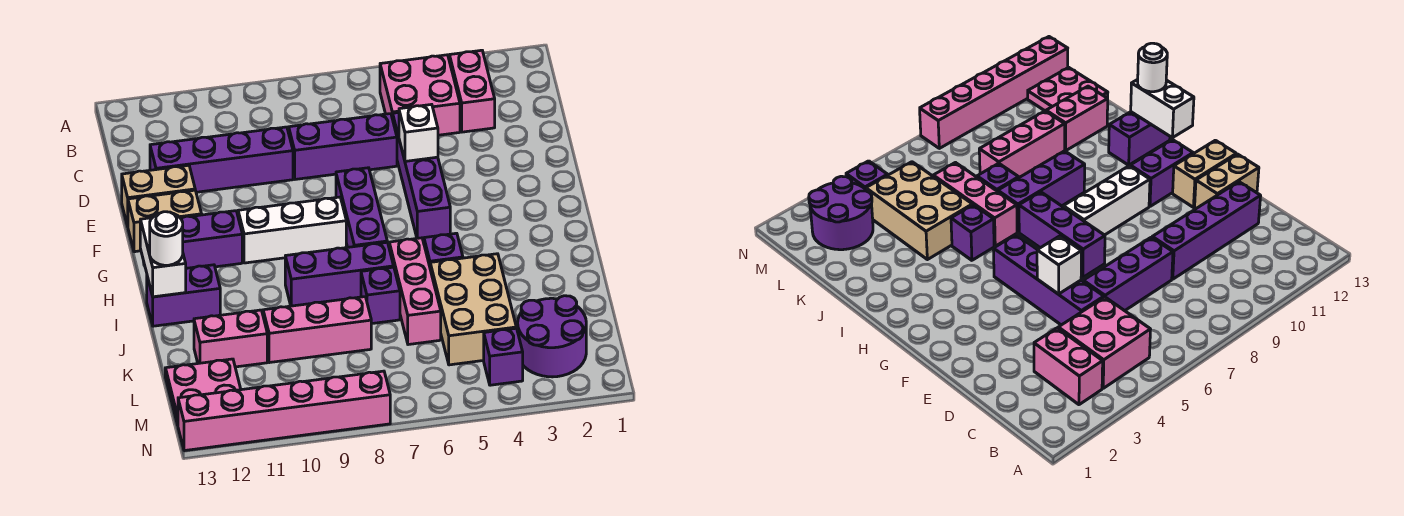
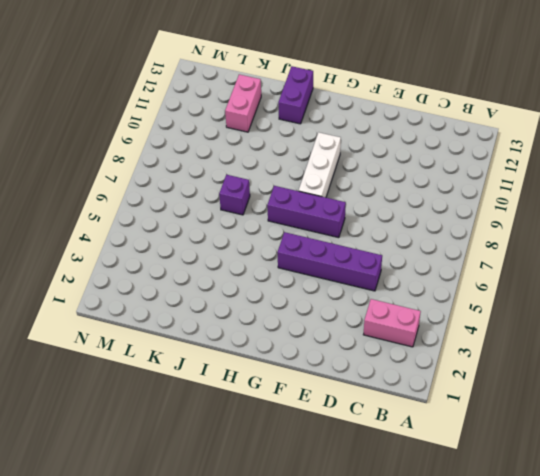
none -> pink brick B4:C5 level 1
none -> purple brick D6:D8 level 1
none -> purple brick D9:D12 level 1

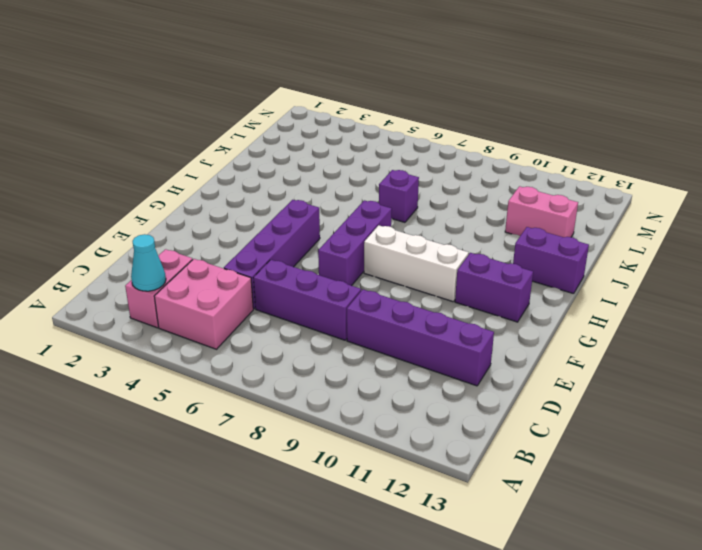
cyan cone B3 level 2 -> none
none -> tan brick E12:E13 level 1
none -> tan brick F12:F13 level 1
none -> purple brick I5 level 1

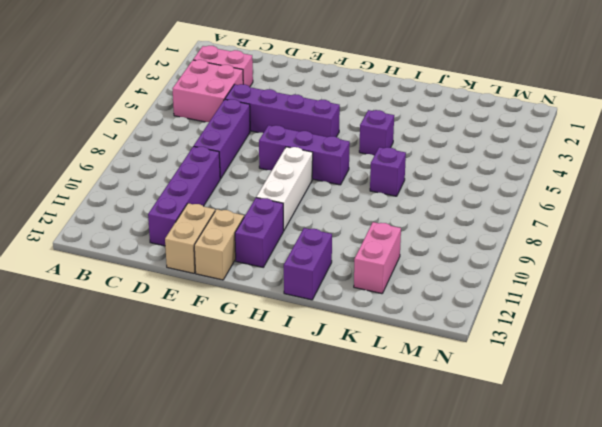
none -> pink brick I6:K6 level 1
none -> purple brick I7:I9 level 1
none -> tan brick J4:L5 level 1

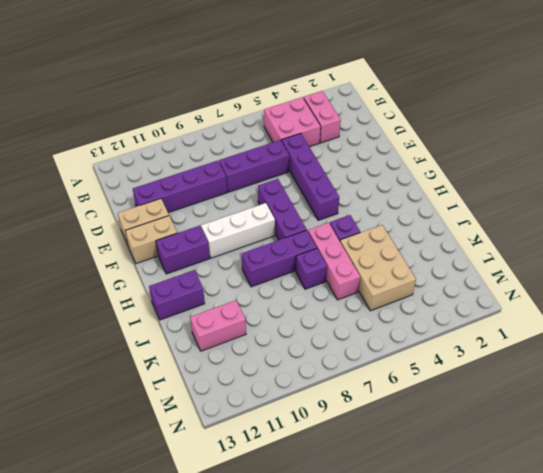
none -> pink brick K8:K10 level 1
none -> purple round brick L2:M3 level 1
none -> pink plate L12:M13 level 1

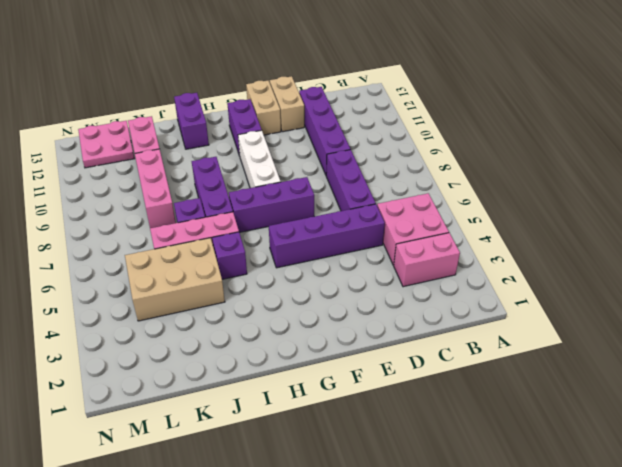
none -> purple round brick L2:M3 level 1
none -> purple brick M4 level 1
none -> pink brick N8:N13 level 1

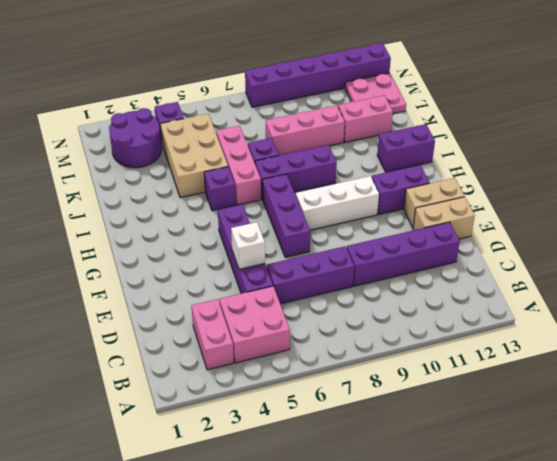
purple brick N8:N13 level 1 -> pink brick N8:N13 level 1
none -> white brick H13:I13 level 2
none -> white round brick I13 level 3

